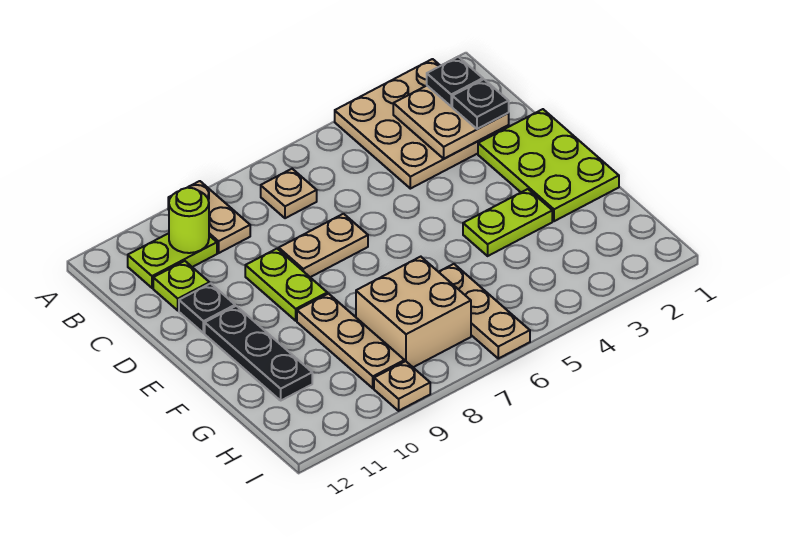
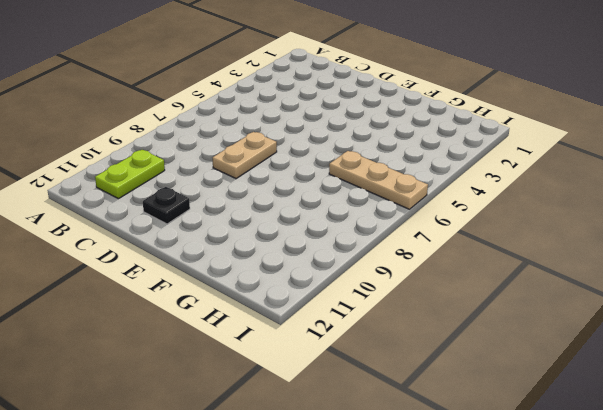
none -> tan plate A2:C4 level 1
none -> tan plate A9:B9 level 1
none -> tan plate B7 level 1

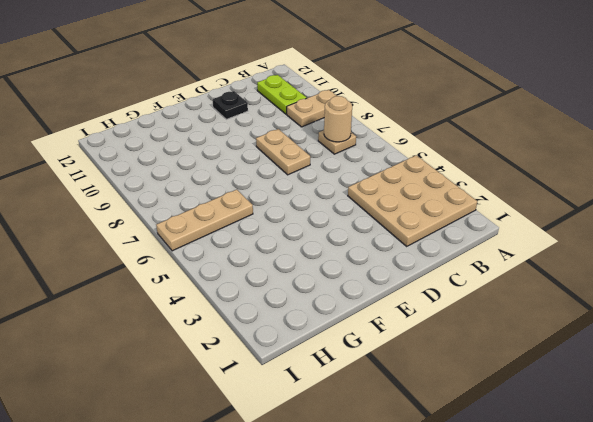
tan round brick B7 level 2 -> none
none -> lime plate C11 level 1
none -> lime plate D1:F2 level 1
none -> lime plate D9:E9 level 1

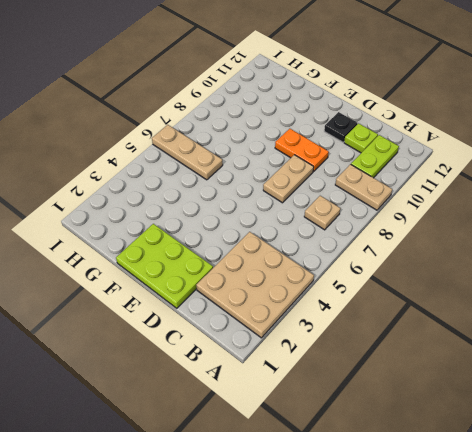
orange plate D9:E9 level 1 -> lime plate D9:E9 level 1
none -> black plate E11:G11 level 1
none -> lime plate F3:F4 level 1
none -> tan plate F9:H9 level 1

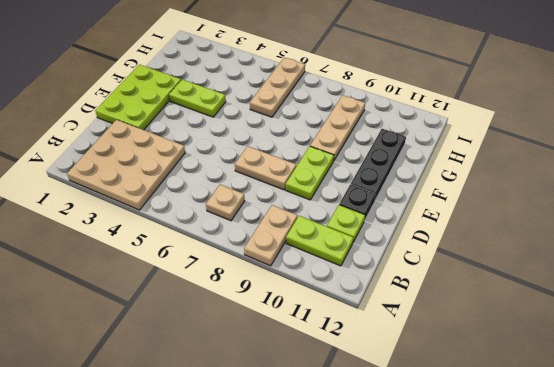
none -> tan brick G7:H8 level 1
none -> tan plate I9 level 1
none -> tan plate B2:C3 level 2

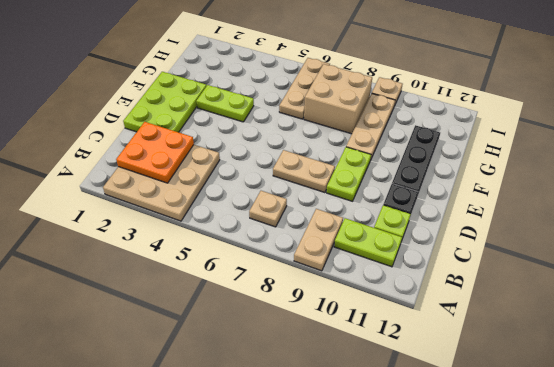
orange plate B2:C3 level 2 -> tan plate B2:C3 level 2
none -> lime round brick B10 level 2
none -> black plate B2 level 3
none -> black plate C2 level 3

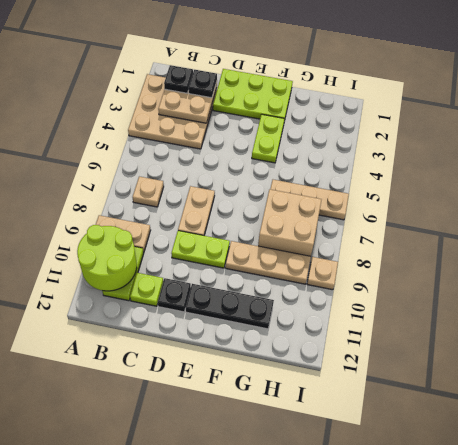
lime round brick A10:B11 level 2 -> lime round brick B10 level 2

